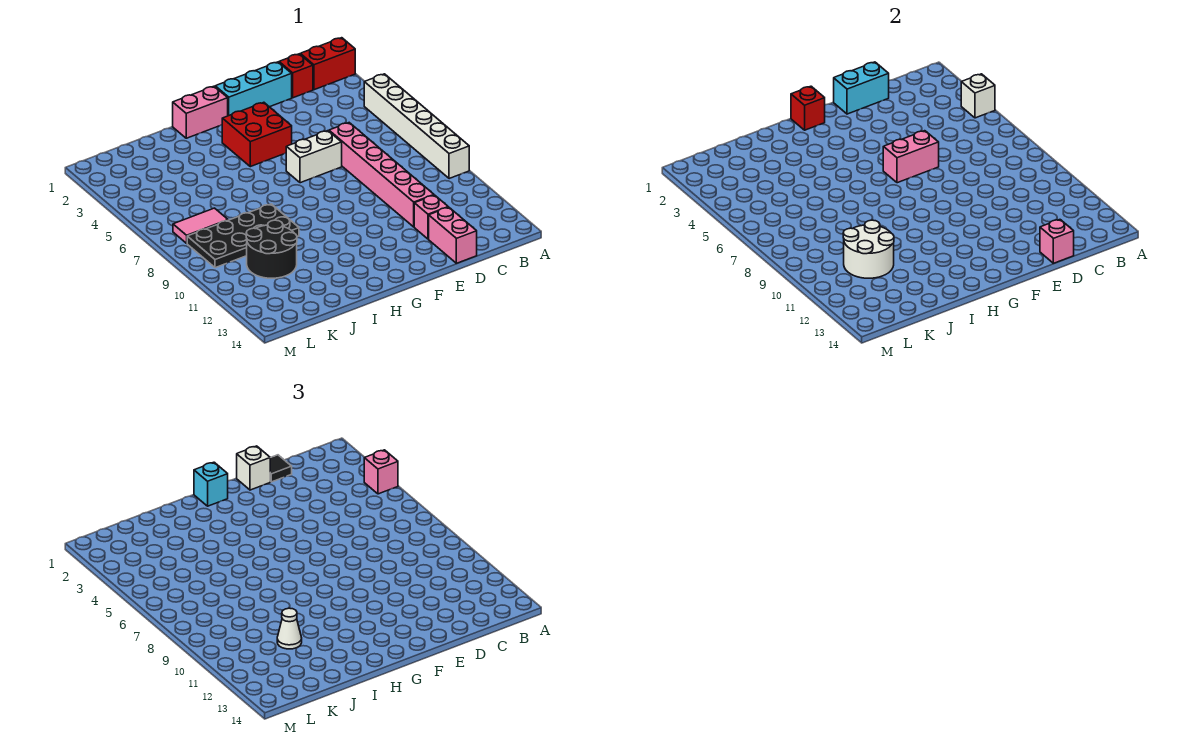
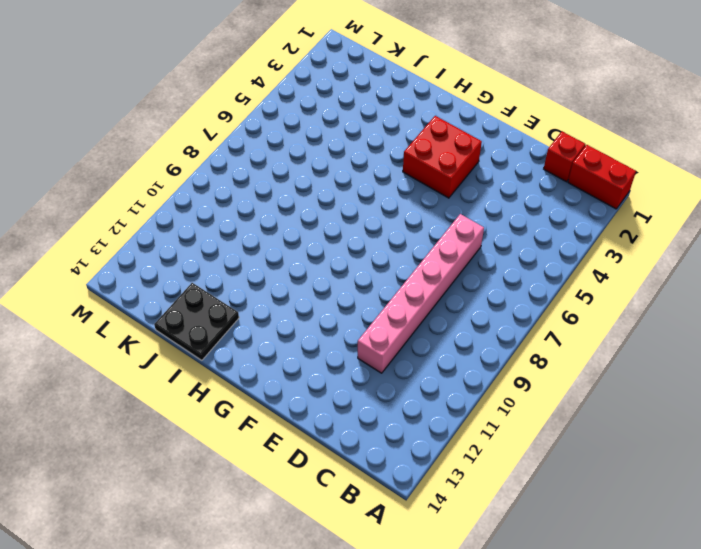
black plate I13:J14 level 1 -> none
none -> white brick A4:A9 level 1
none -> cyan brick D1:F1 level 1
none -> pink brick D12 level 1

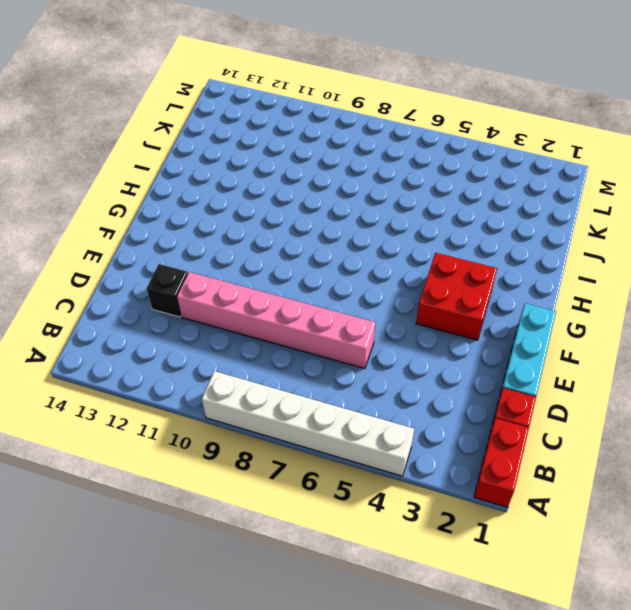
black brick D12 level 1 -> pink brick D12 level 1
none -> pink brick D13:D14 level 1
none -> white brick E6:F6 level 1
none -> pink brick G1:H1 level 1

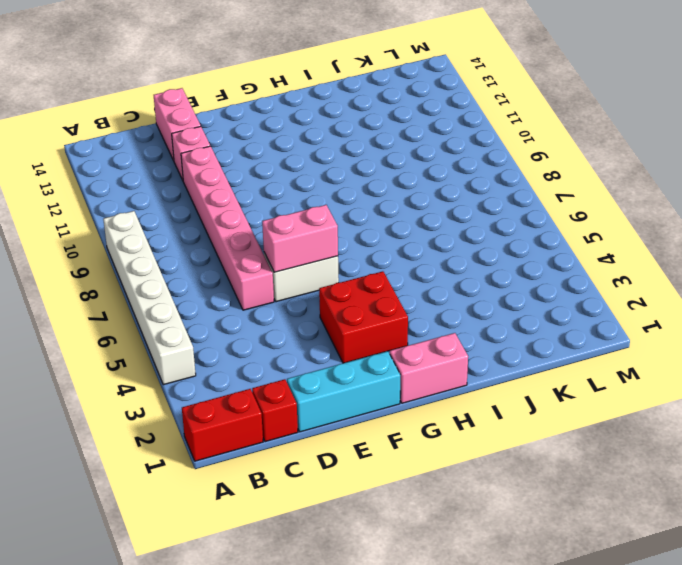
none -> black plate I8:L9 level 1
none -> black round brick J10:K11 level 1
none -> pink tile K7:L7 level 1

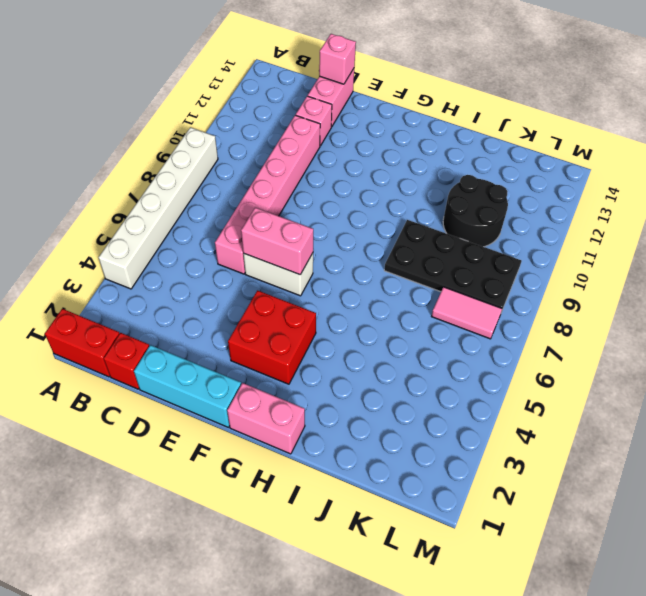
none -> white brick A4 level 2
none -> cyan brick D1:E1 level 2
none -> red brick G1 level 2

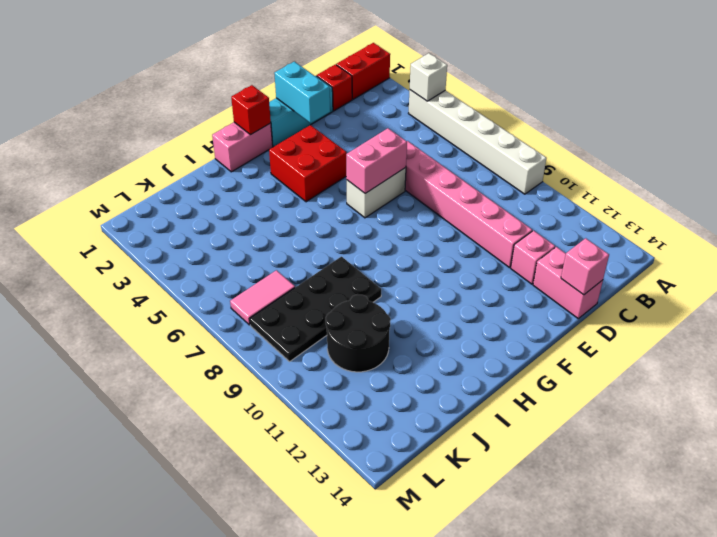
cyan brick E1:E2 level 2 -> cyan brick D1:E1 level 2
none -> white round brick J10:K11 level 2
none -> pink brick A4 level 3
none -> black tile D1 level 3

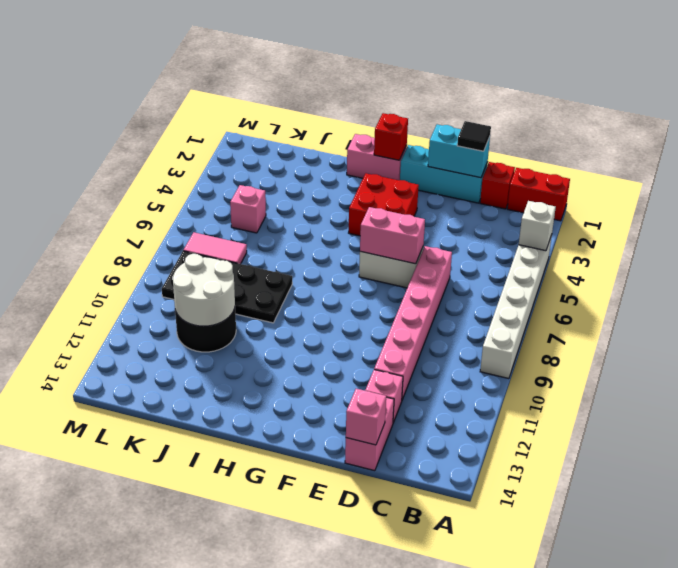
pink brick K5 level 1 -> pink brick A4 level 3
none -> white brick E1 level 3
none -> cyan brick G1 level 3
none -> white cone J11 level 3

